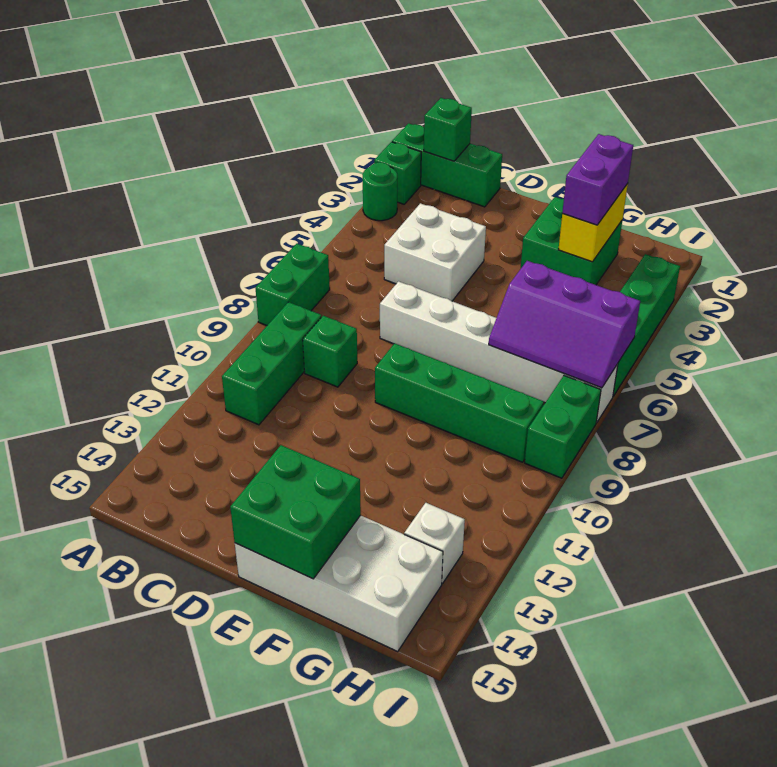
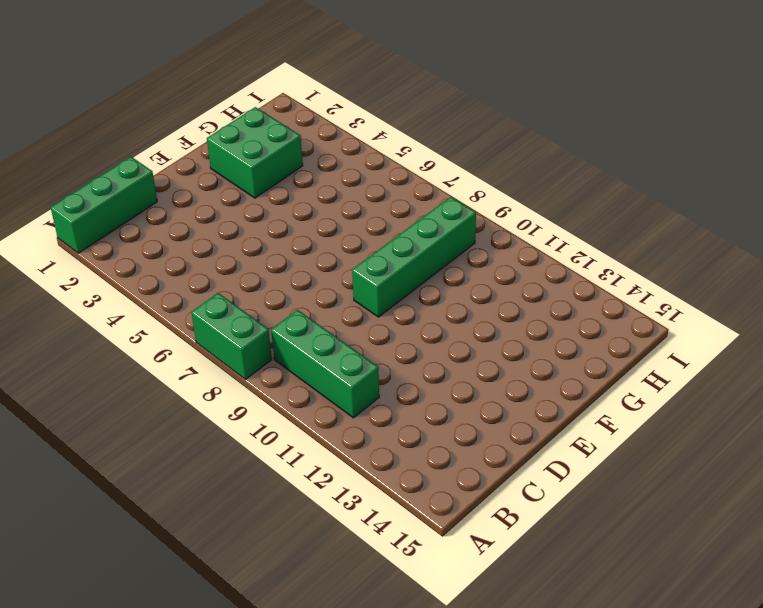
none -> green brick A2 level 1
none -> green round brick A3 level 1
none -> white brick C4:D5 level 1

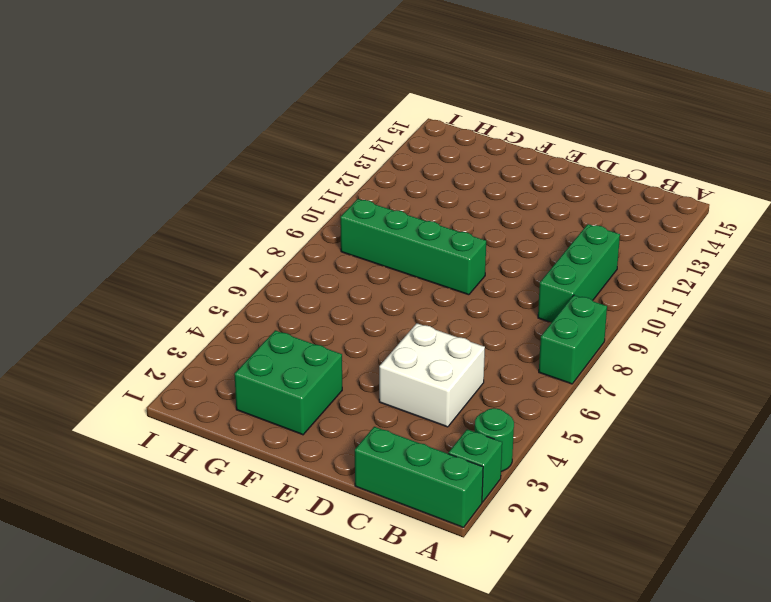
none -> green brick C9 level 1
none -> white brick D7:I7 level 1
none -> white brick E14:H15 level 1

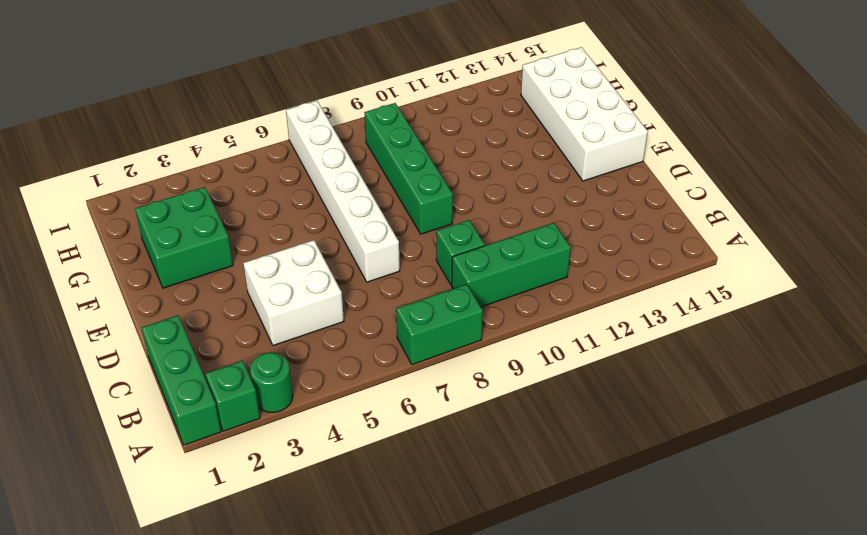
none -> white brick H13 level 1
none -> green brick I3:I6 level 1
none -> green brick I8:I9 level 1

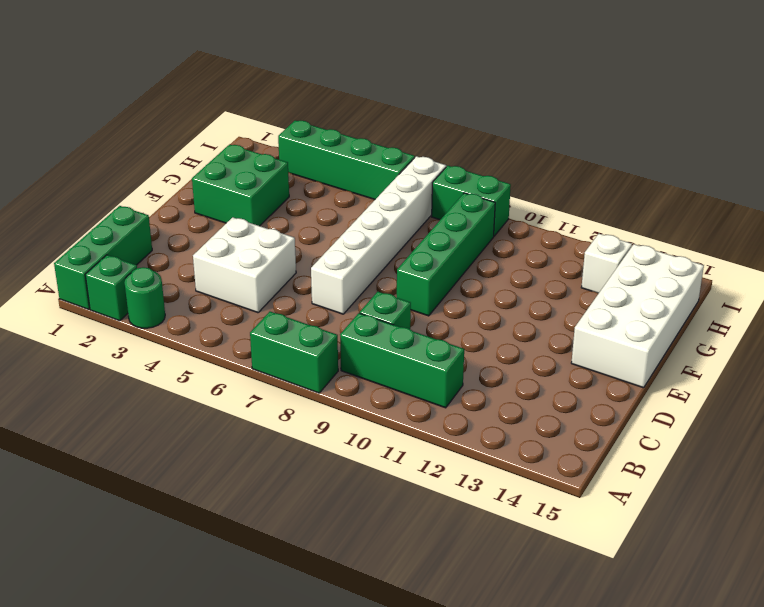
none -> green brick B1 level 2
none -> green brick E14:F15 level 2
none -> yellow brick G2:G3 level 2

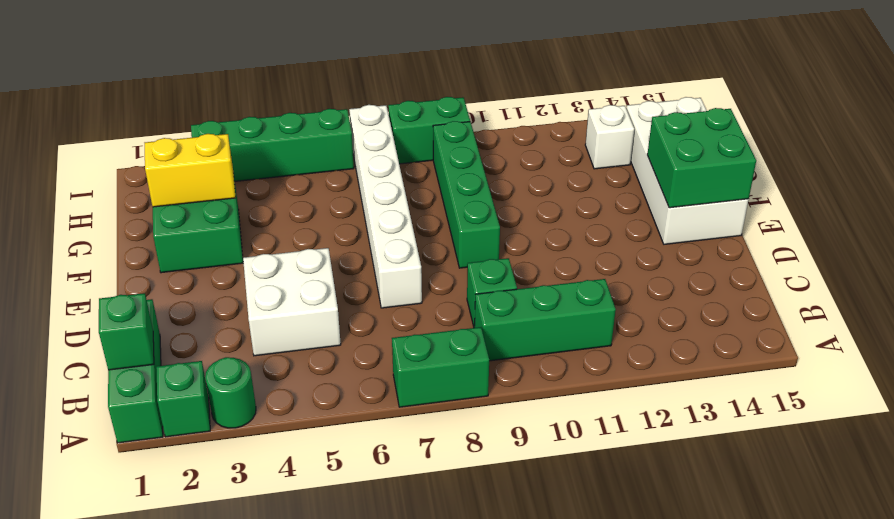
none -> purple slope G6:I7 level 2 top 6
none -> purple brick G2:G3 level 3

